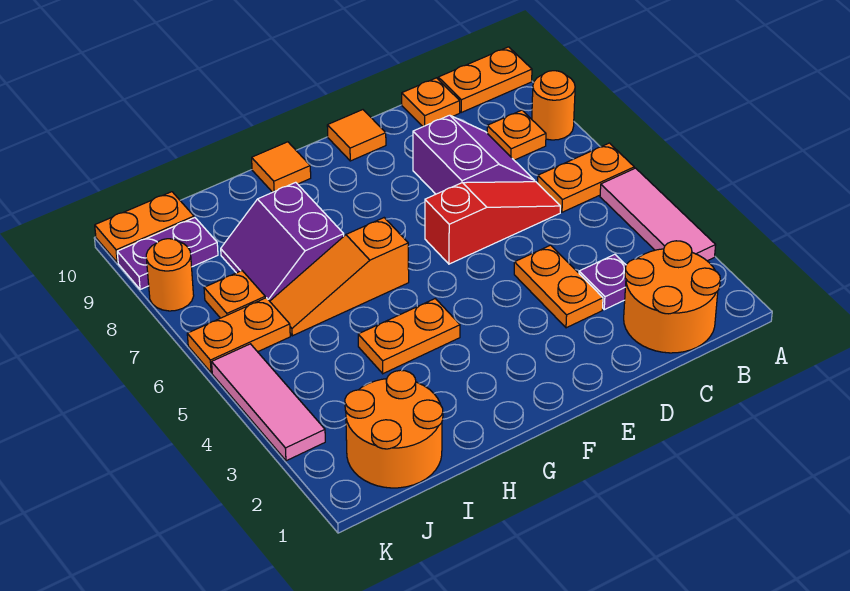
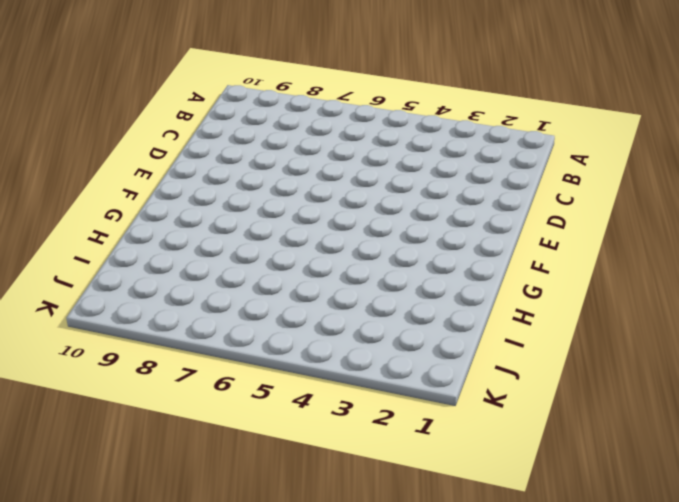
none -> pink tile A3:A5 level 1
none -> orange plate A6:B6 level 1
none -> orange round brick A8 level 1

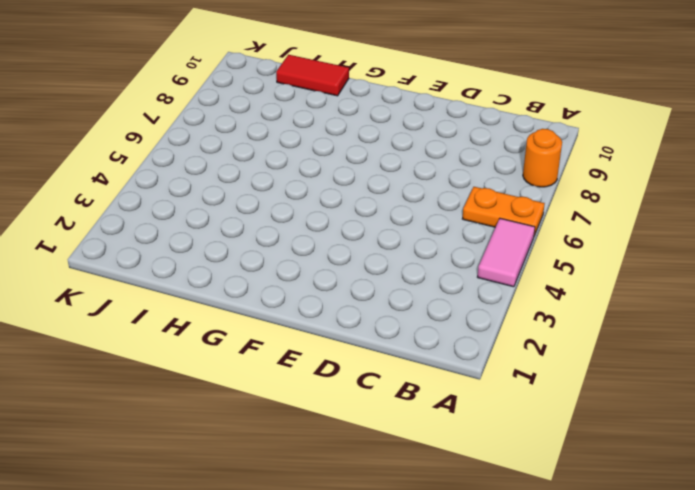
pink tile A4:A5 level 1 -> pink tile A3:A5 level 1
red tile H10:I10 level 1 -> none
none -> orange plate A10:B10 level 1
none -> orange round brick B1:C2 level 1
none -> orange plate B8 level 1

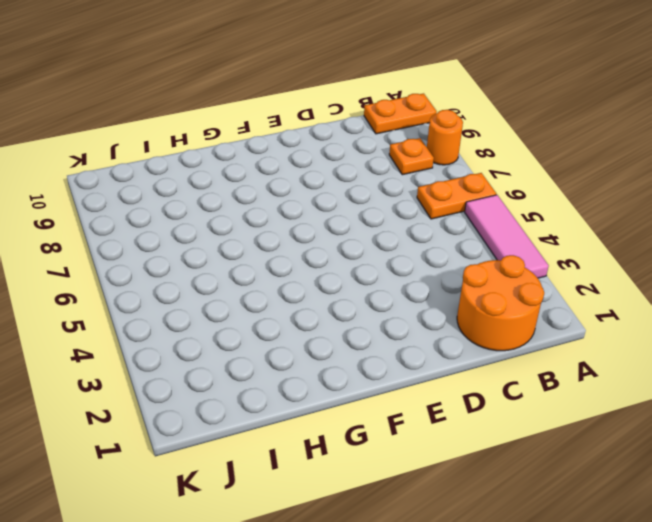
none -> purple plate C3 level 1
none -> red slope C6:E6 level 1 top E
none -> purple slope C7:D8 level 1 top D

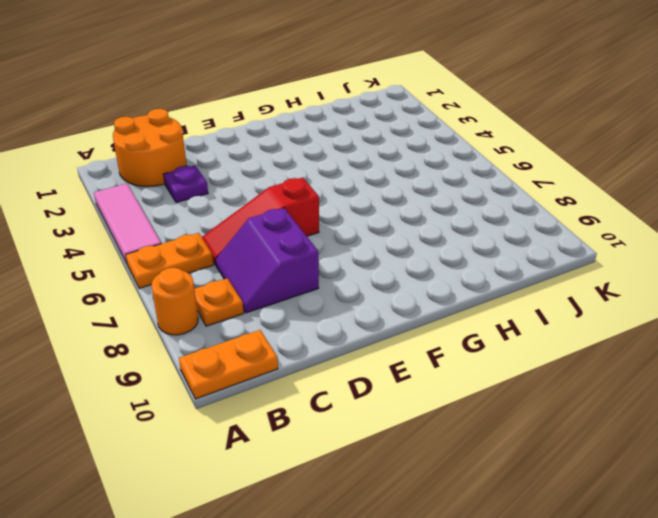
none -> orange plate C10 level 1
none -> orange plate D3:D4 level 1
none -> orange tile E10 level 1

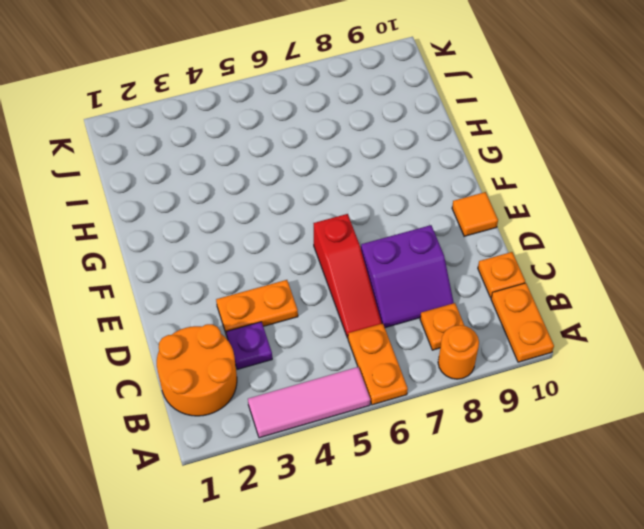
none -> orange plate G4:H4 level 1
none -> orange slope G6:I6 level 1 top G
none -> orange tile G10 level 1

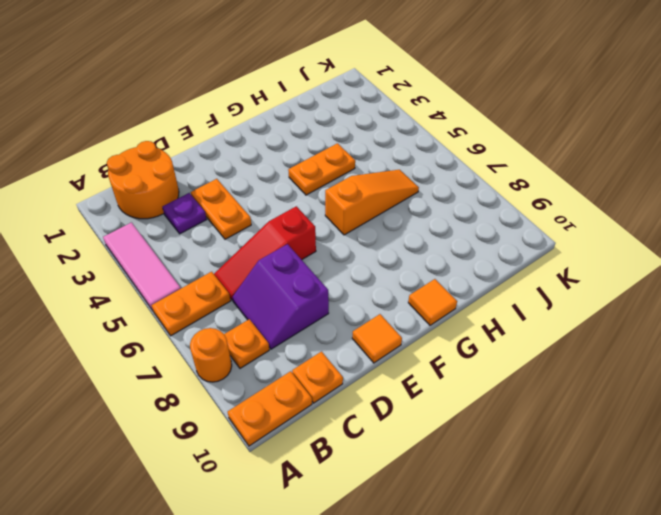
none -> purple slope H7:I8 level 1 top H
none -> orange round brick I1:J2 level 1
none -> orange plate J6:K6 level 1

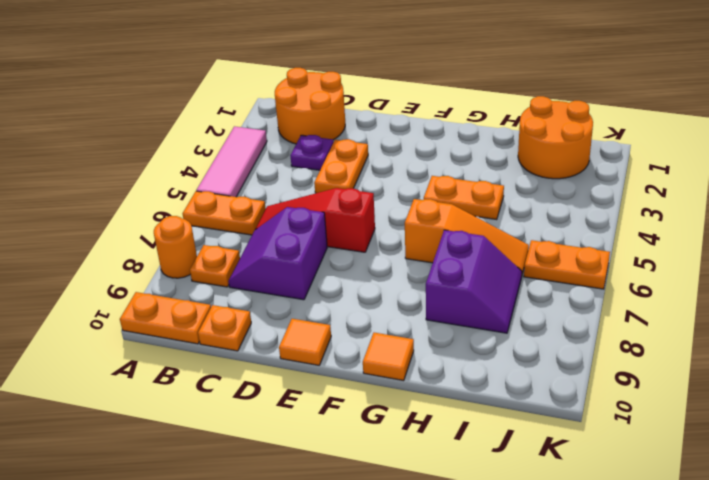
none -> orange plate J7 level 1
none -> purple plate J9:K9 level 1
none -> orange plate J10:K10 level 1

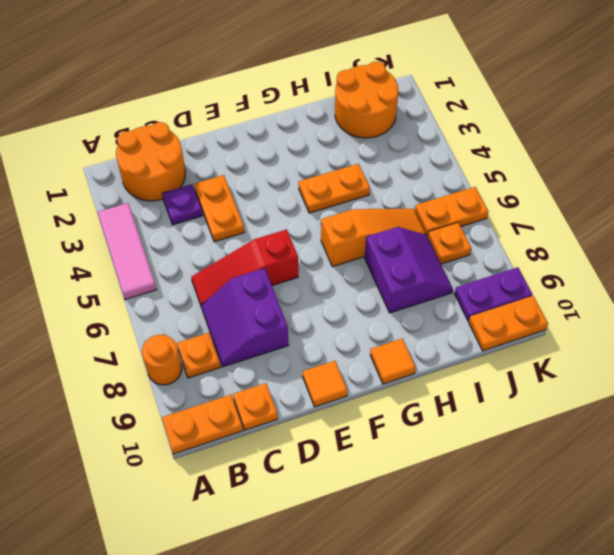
none -> orange plate A6:B6 level 1
none -> pink tile K3:K5 level 1
none -> orange round brick K8 level 1

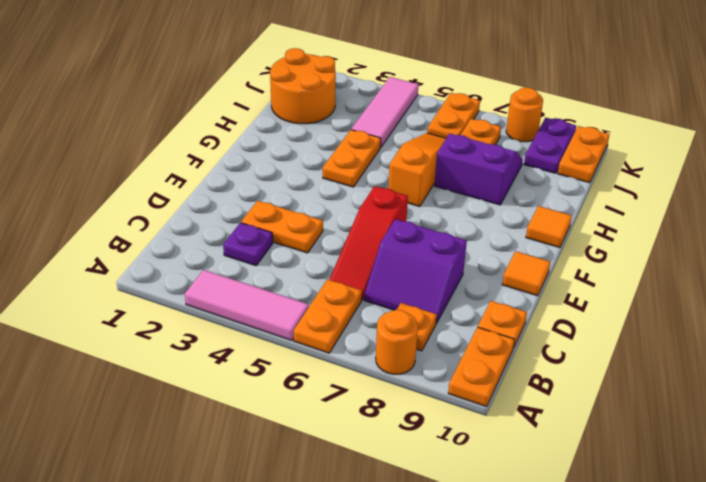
pink tile I4:K4 level 1 -> pink tile K3:K5 level 1
none -> orange round brick B1:C2 level 1

